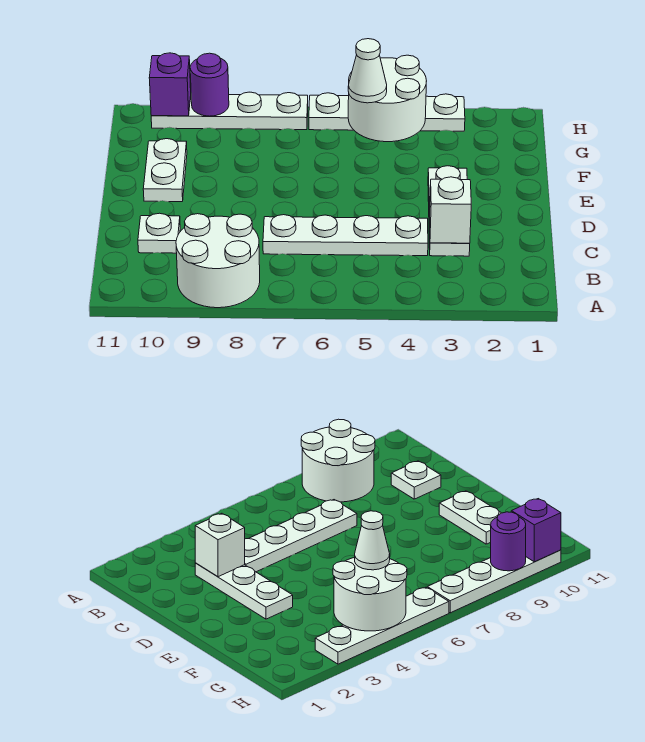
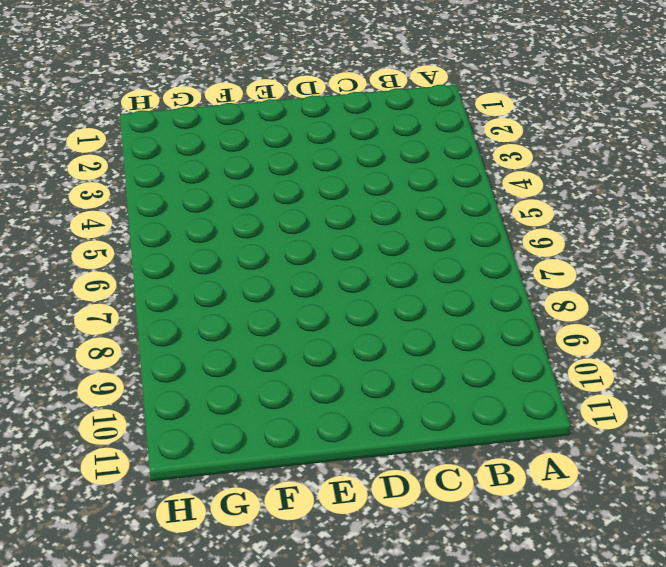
none -> white round brick A8:B9 level 1
none -> white plate C3:E3 level 1
none -> white plate C4:C7 level 1

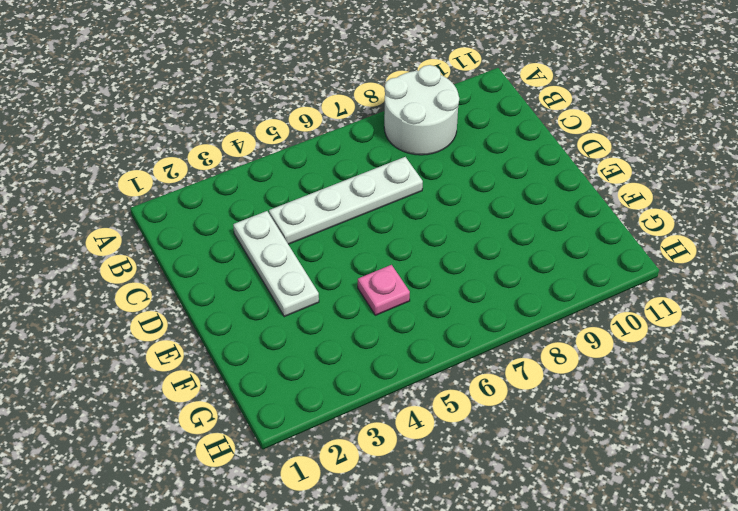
pink plate F5 level 1 -> none
none -> white plate C10 level 1
none -> white plate E10:F10 level 1
none -> white plate H3:H6 level 1

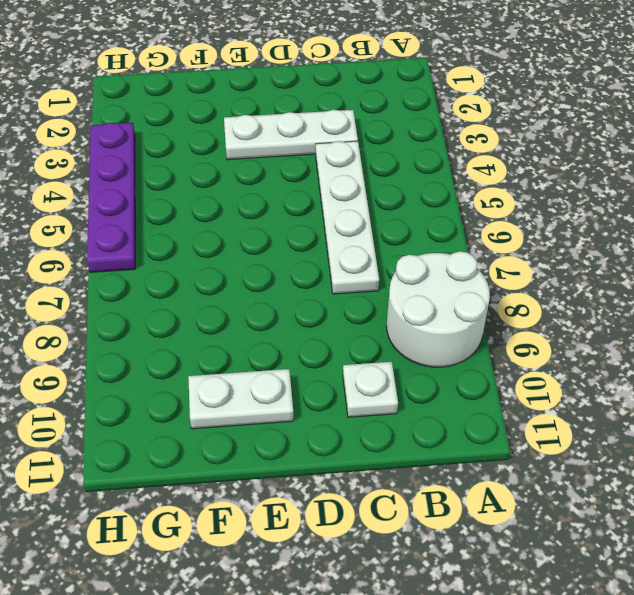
purple plate H3:H6 level 1 -> white plate H3:H6 level 1
none -> white plate H7:H10 level 1
none -> white brick C3 level 2
none -> white round brick G4:H5 level 2

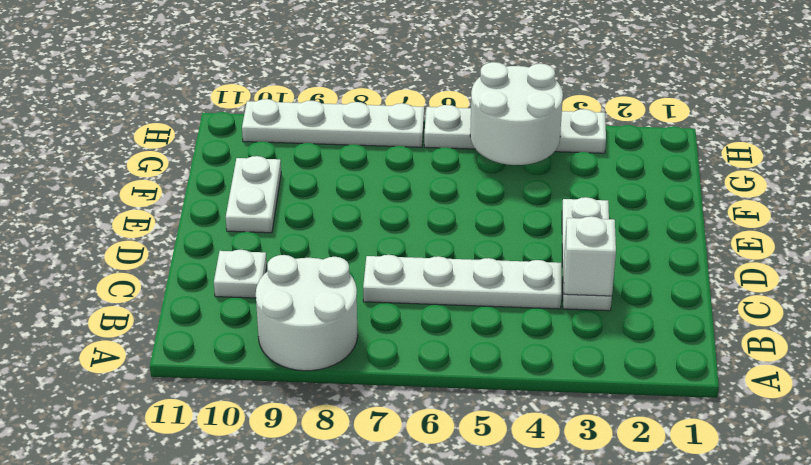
none -> purple round brick H9 level 2
none -> purple brick H10 level 2
none -> white cone G5 level 3

